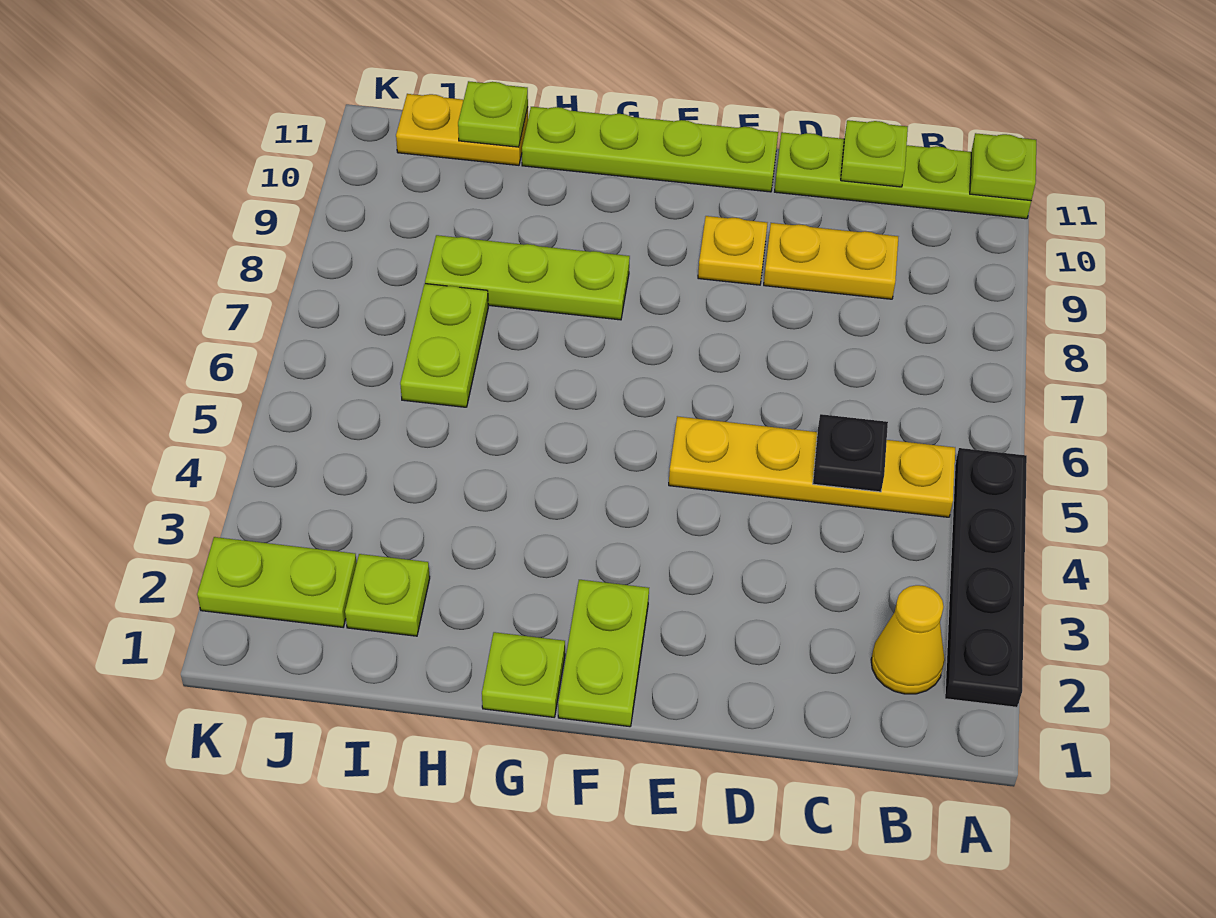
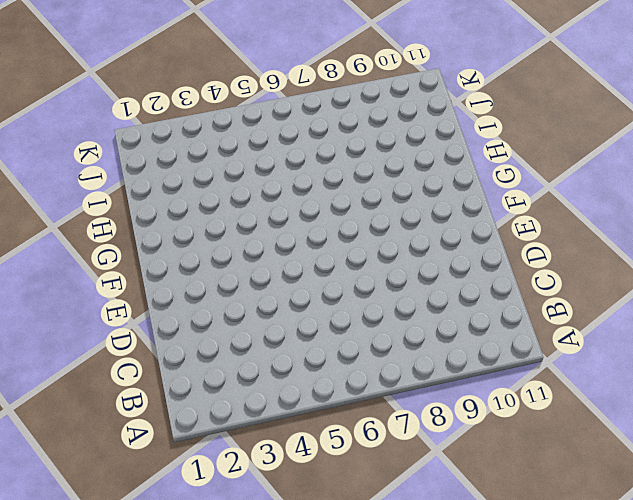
none -> black plate A2:A5 level 1
none -> lime plate A11:D11 level 1
none -> yellow cone B2 level 1

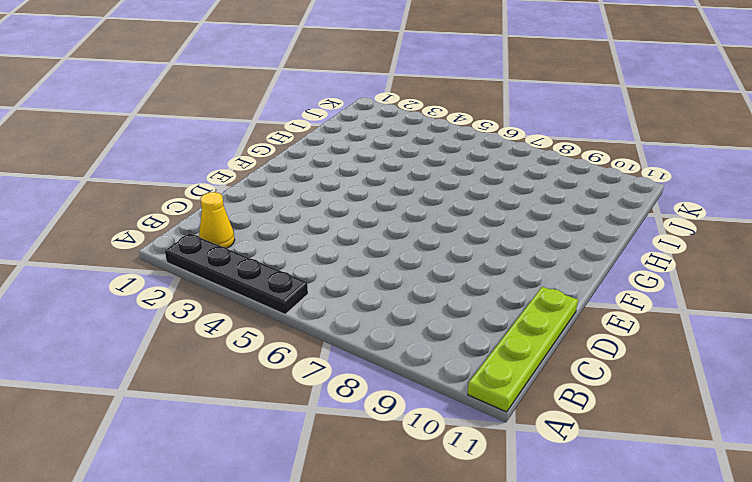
none -> yellow plate B5:E5 level 1
none -> yellow plate C9:D9 level 1
none -> yellow plate E9 level 1

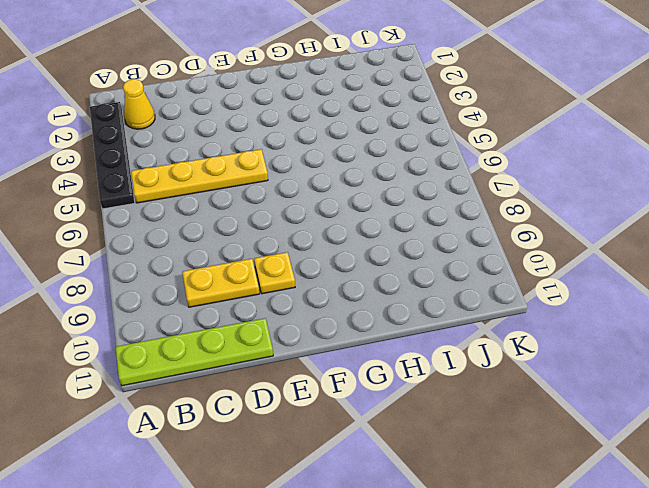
none -> lime plate E11:H11 level 1
none -> lime plate F1:F2 level 1
none -> lime plate G1 level 1

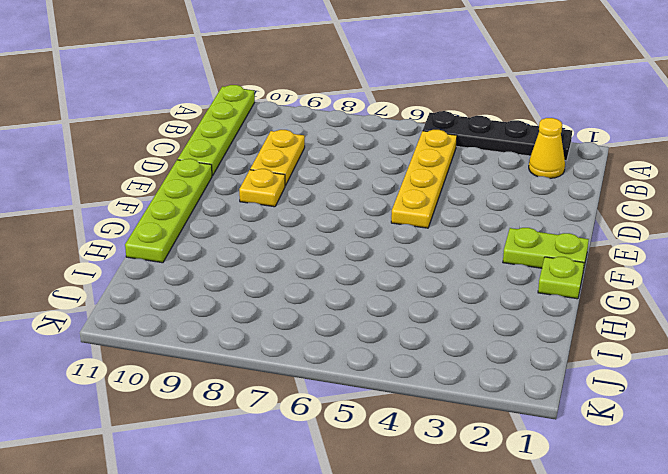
none -> lime plate G8:I8 level 1
none -> lime plate I2 level 1
none -> lime plate I6:I7 level 1

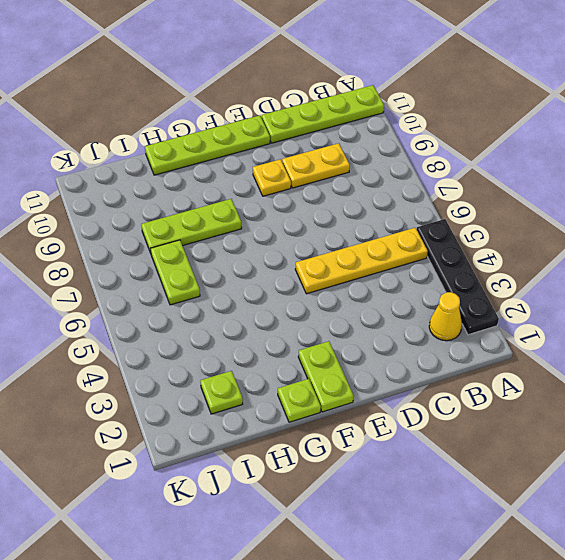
none -> yellow plate I11:J11 level 1
none -> lime plate J2:K2 level 1
none -> lime plate A11 level 2

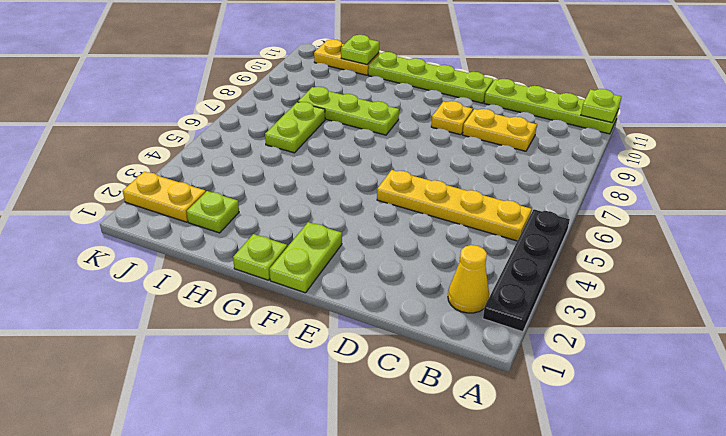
yellow plate J2:K2 level 1 -> lime plate J2:K2 level 1
none -> black plate C5 level 2
none -> lime plate C11 level 2

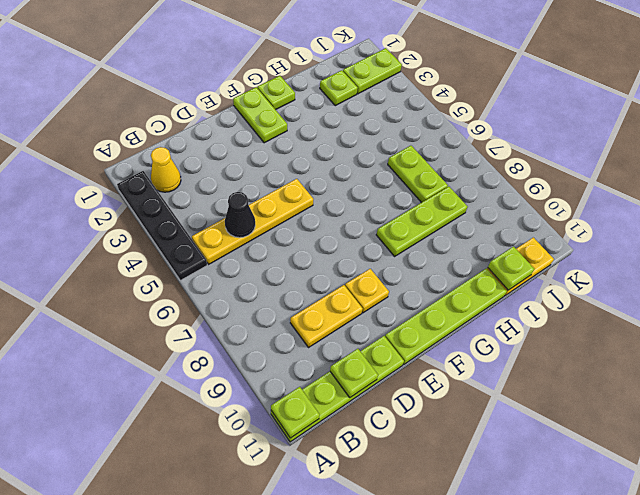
black cone C5 level 2 -> black plate C5 level 2

